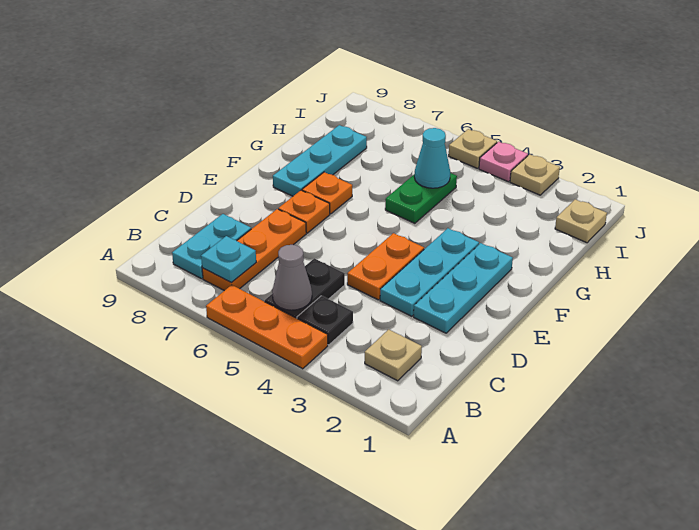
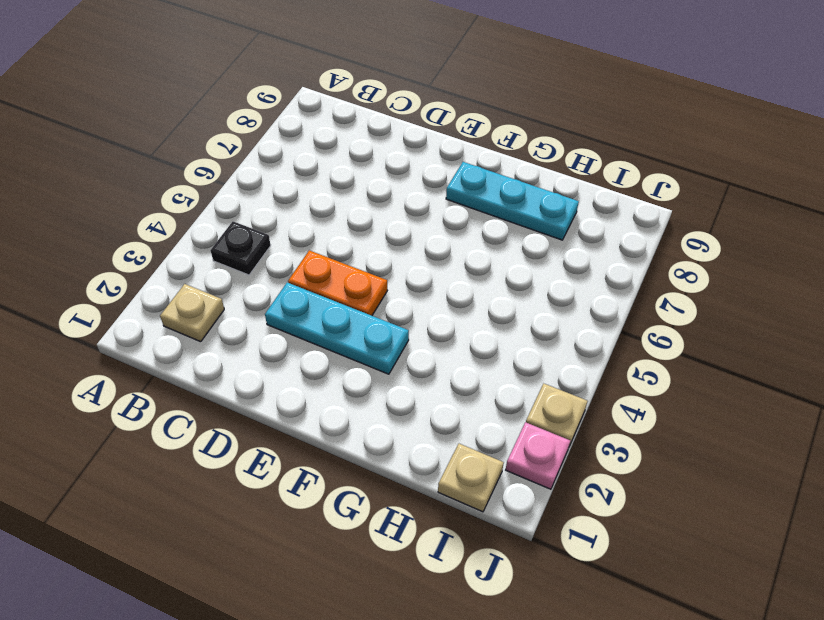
pink plate J2 level 1 -> pink plate J4 level 1
none -> orange plate A4:A6 level 1
none -> black plate B5:C5 level 1
none -> orange plate B7:D7 level 1

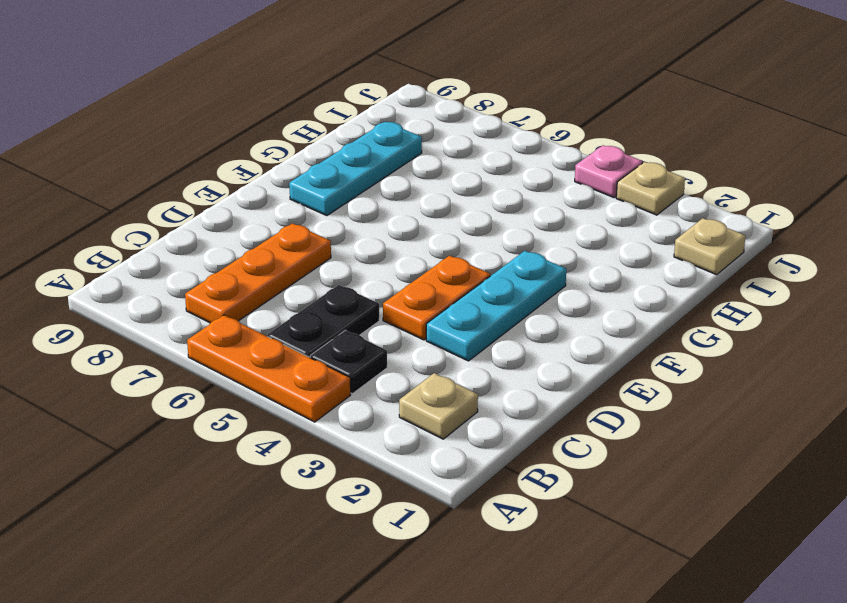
none -> cyan plate B8:C8 level 1
none -> cyan plate D2:F2 level 1
none -> orange plate E7 level 1

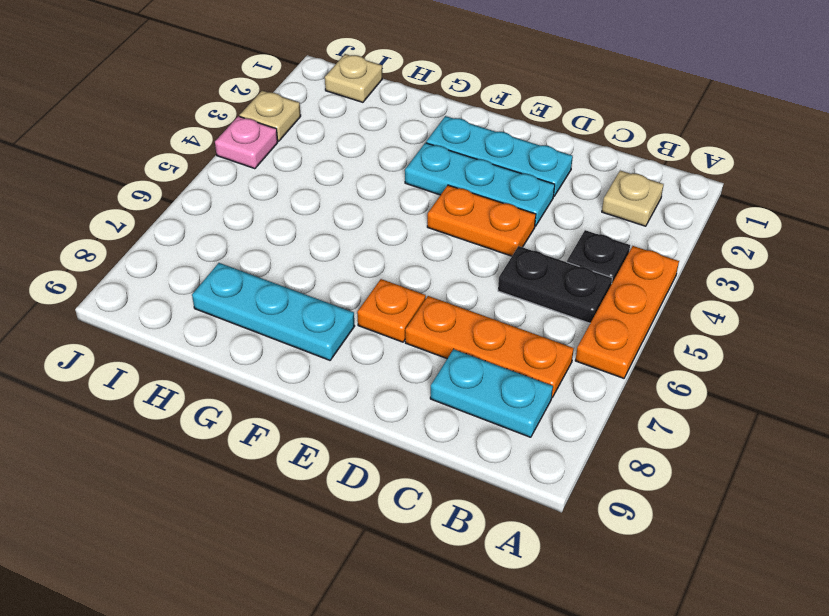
none -> orange plate F7 level 1
none -> green plate G5:H5 level 1
none -> tan plate J5 level 1

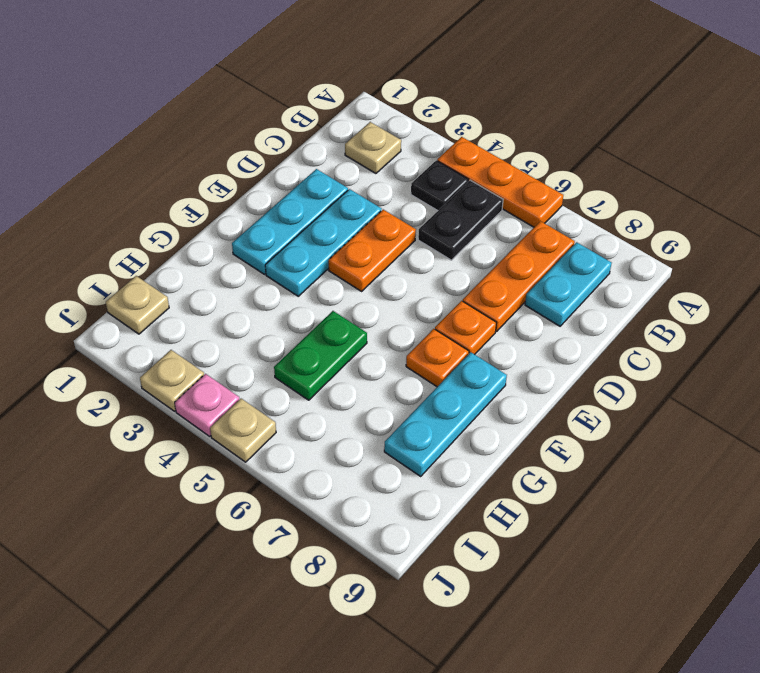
none -> grey cone B5 level 2
none -> cyan plate B7 level 2
none -> cyan cone H5 level 2

